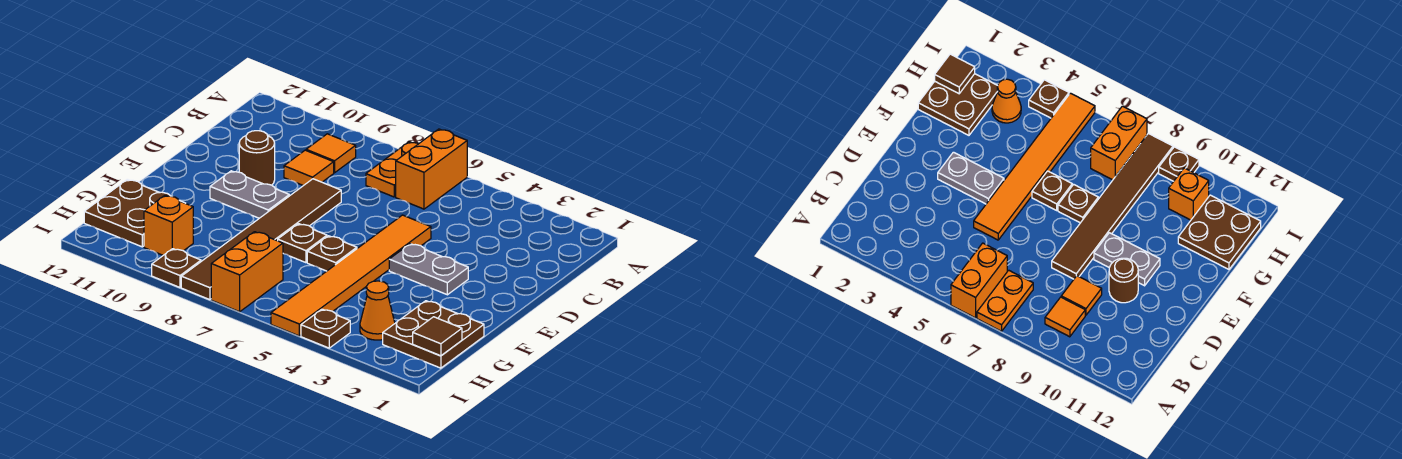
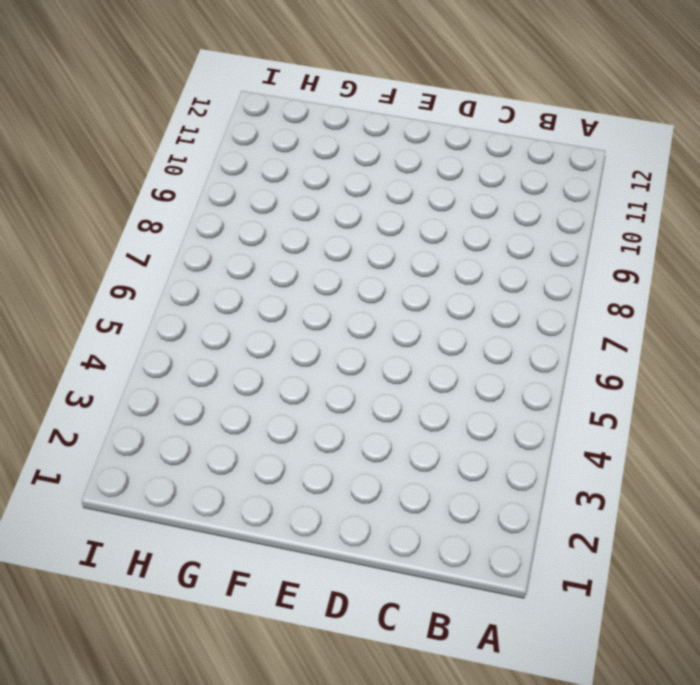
none -> orange brick A6:B6 level 1
none -> orange plate A7:B7 level 1
none -> orange tile B9 level 1

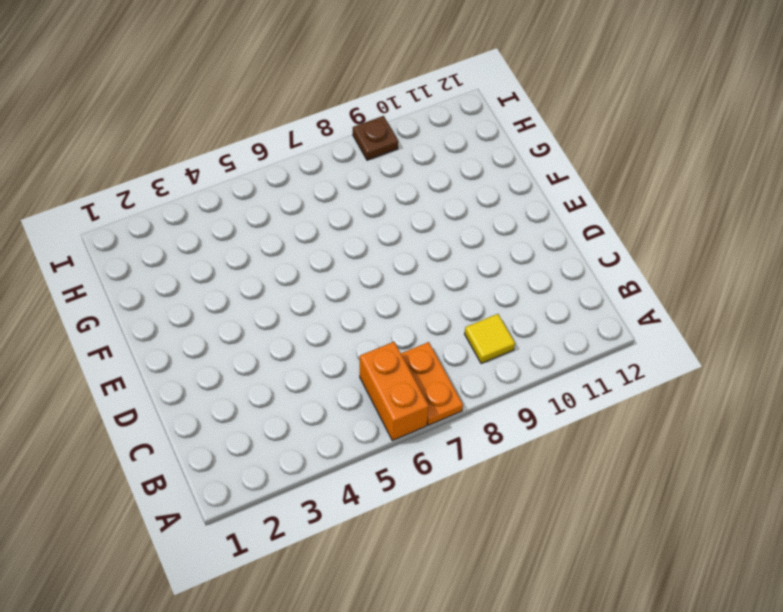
yellow tile B9 level 1 -> orange tile B9 level 1
none -> orange tile C9 level 1
none -> orange tile D5:I5 level 1
none -> brown tile D8:I8 level 1

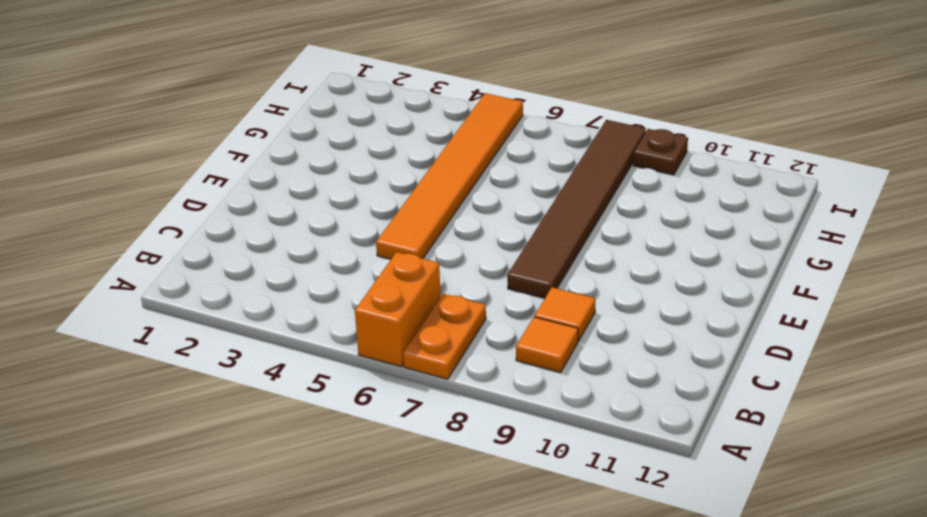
none -> brown round brick D10 level 1
none -> grey plate E3:E4 level 1
none -> grey plate E9:E10 level 1

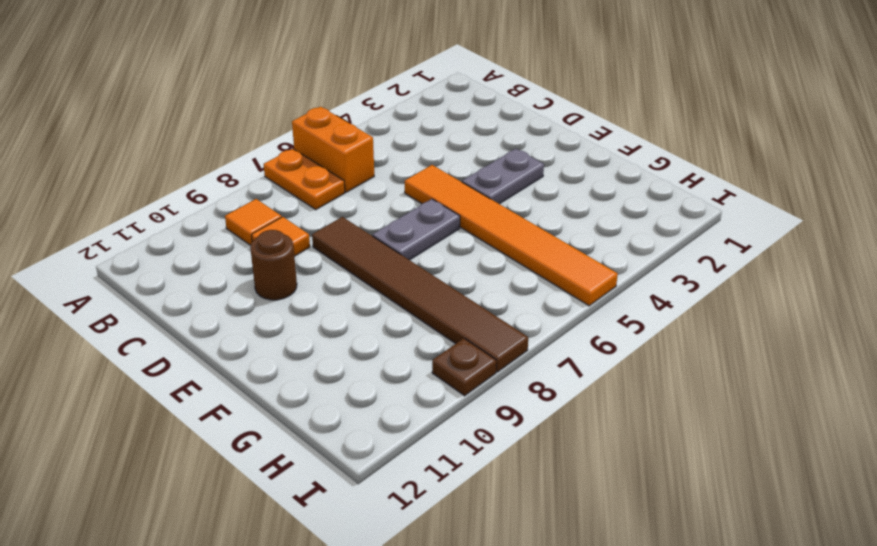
grey plate E6:E7 level 1 -> grey plate E9:E10 level 1
none -> brown plate F6 level 1
none -> brown plate F7 level 1
none -> brown plate G1:H2 level 1

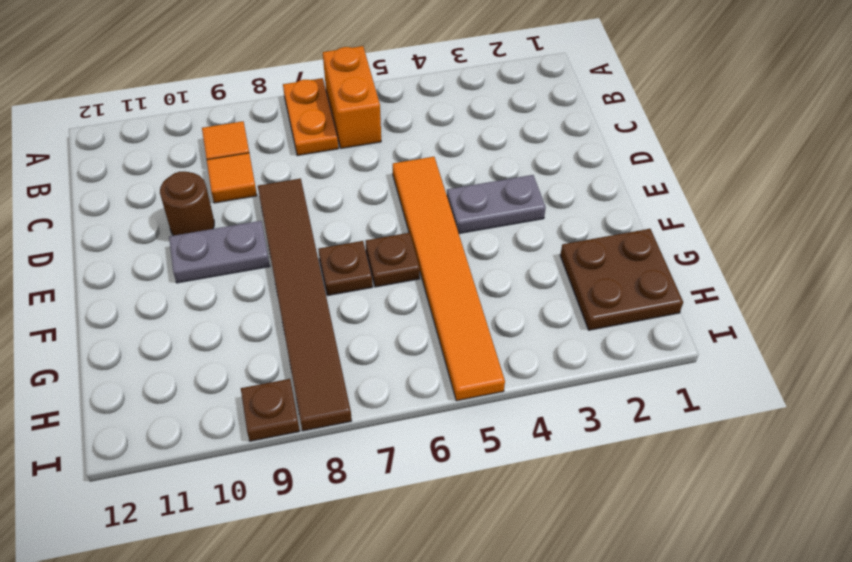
none -> brown plate G11:H12 level 1
none -> orange cone H3 level 1
none -> orange brick H7:I7 level 1

